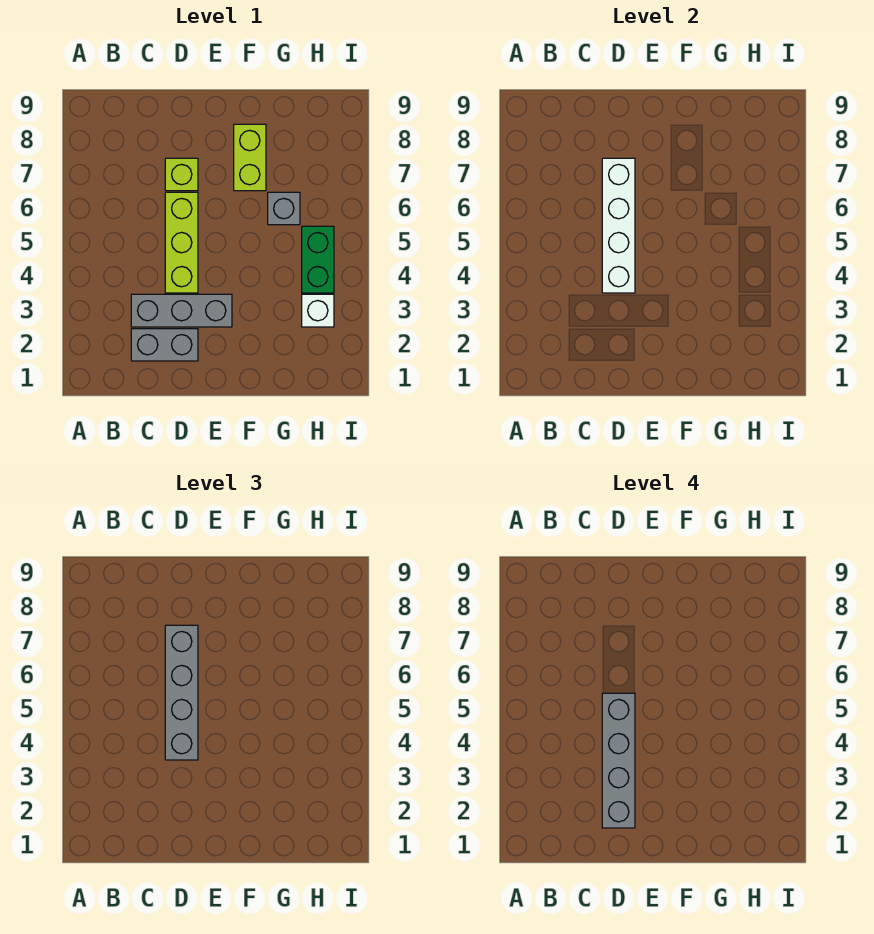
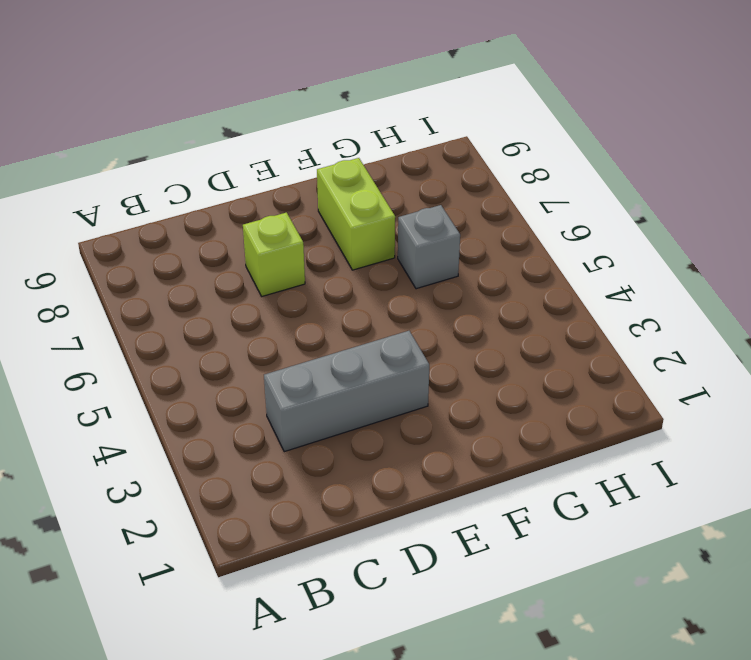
none -> grey brick C2:D2 level 1
none -> lime brick D4:D6 level 1

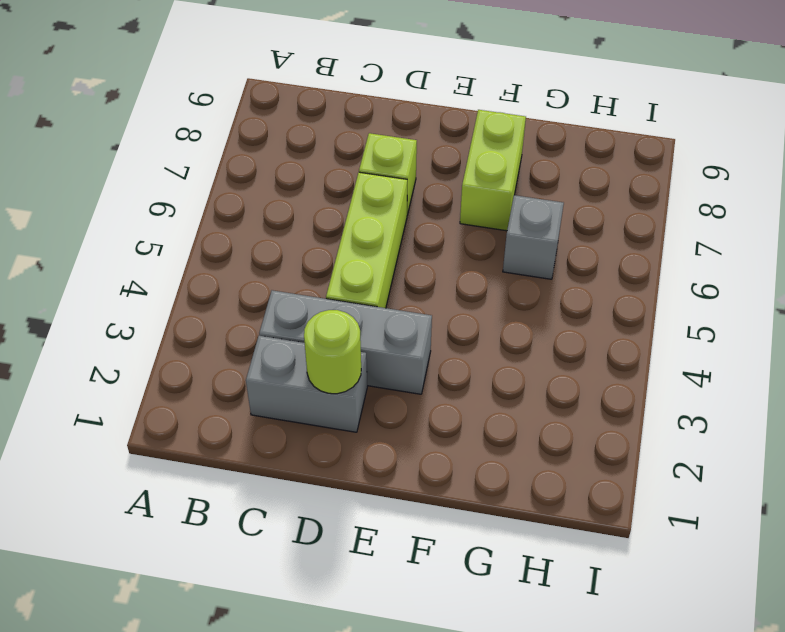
lime round brick D2 level 2 -> none
none -> white brick H3 level 1
none -> green brick H4:H5 level 1

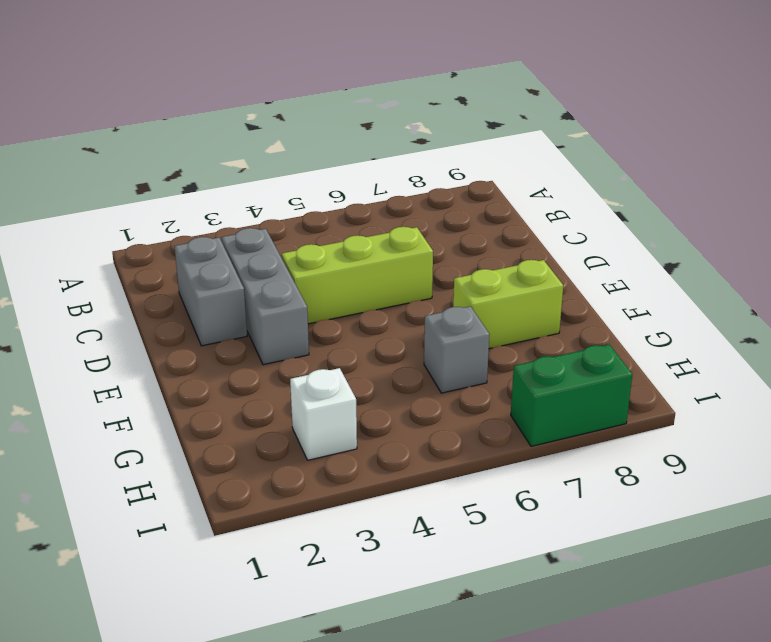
green brick I7:I8 level 1 -> green brick H4:H5 level 1
none -> lime brick D7 level 1
none -> white brick D4:D7 level 2

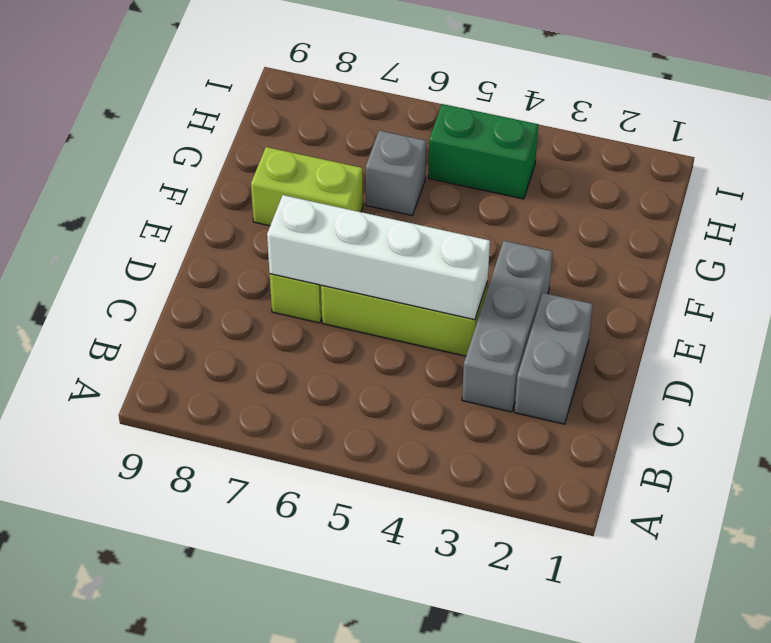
none -> white brick H3 level 1
none -> grey brick D4:D7 level 3

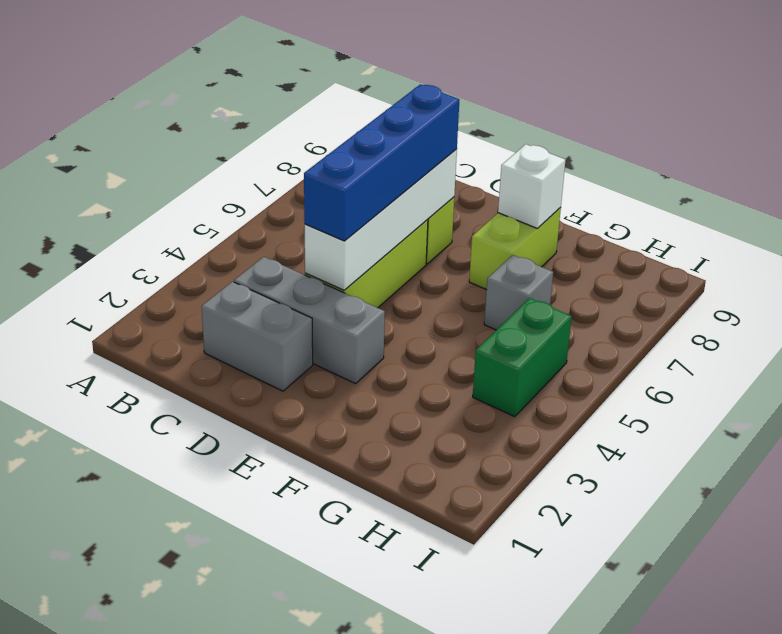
blue brick D4:D7 level 3 -> grey brick D4:D7 level 3
white brick F8 level 2 -> white brick H3 level 1
none -> grey brick D2:D5 level 4

